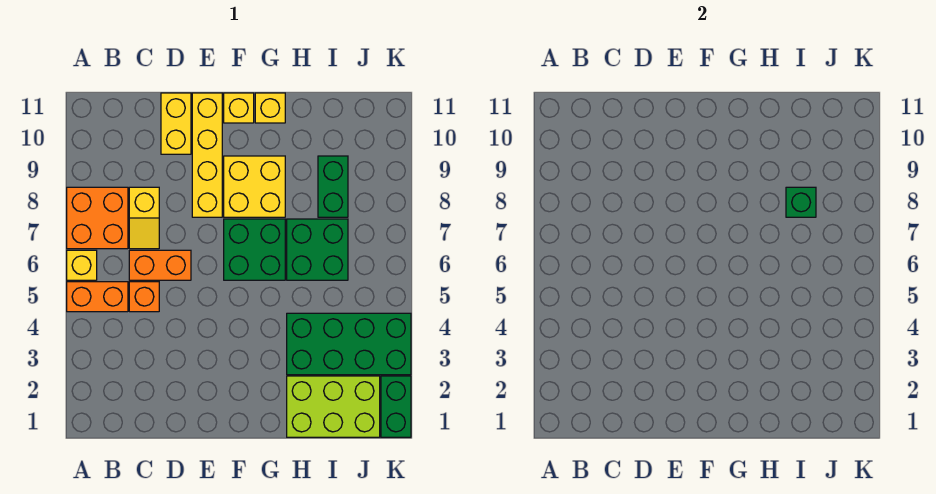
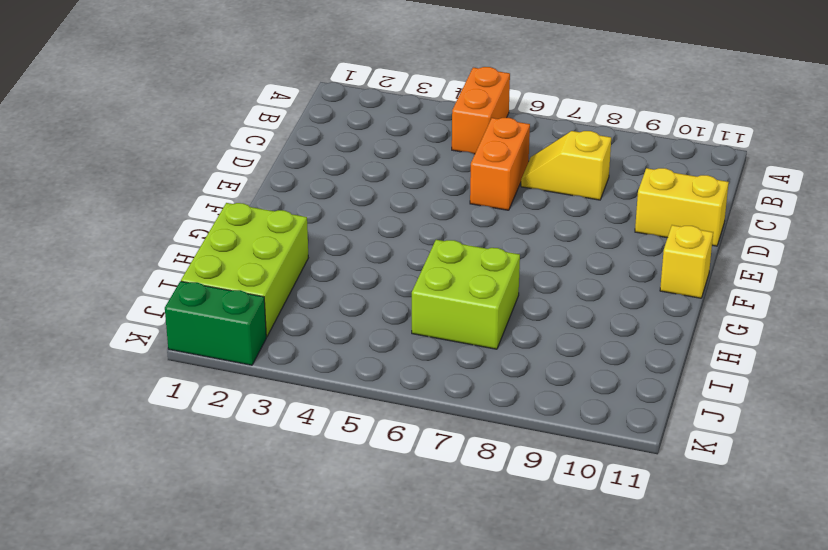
lime brick H6:I7 level 1 -> green brick H6:I7 level 1
none -> yellow brick A6 level 1
none -> orange brick A7:B8 level 1
none -> orange brick C5 level 1

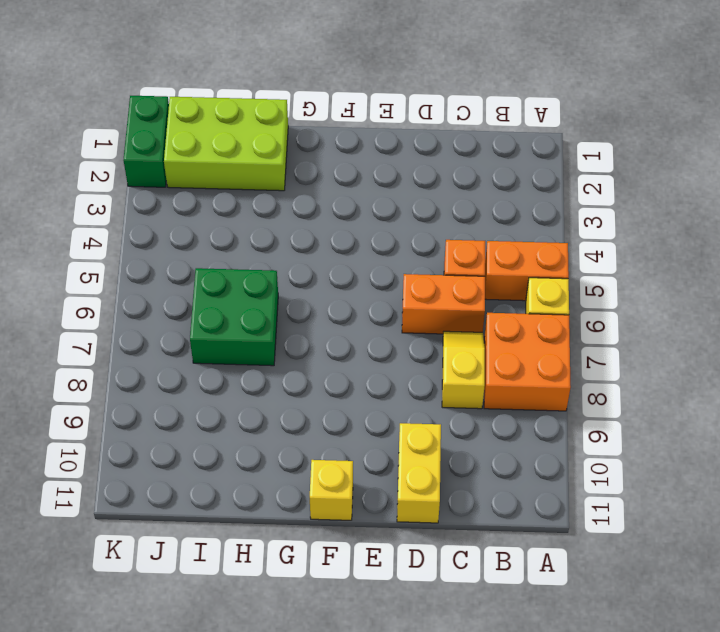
none -> yellow brick E8:E11 level 1
none -> green brick F6:G7 level 1
none -> yellow brick F8:G9 level 1

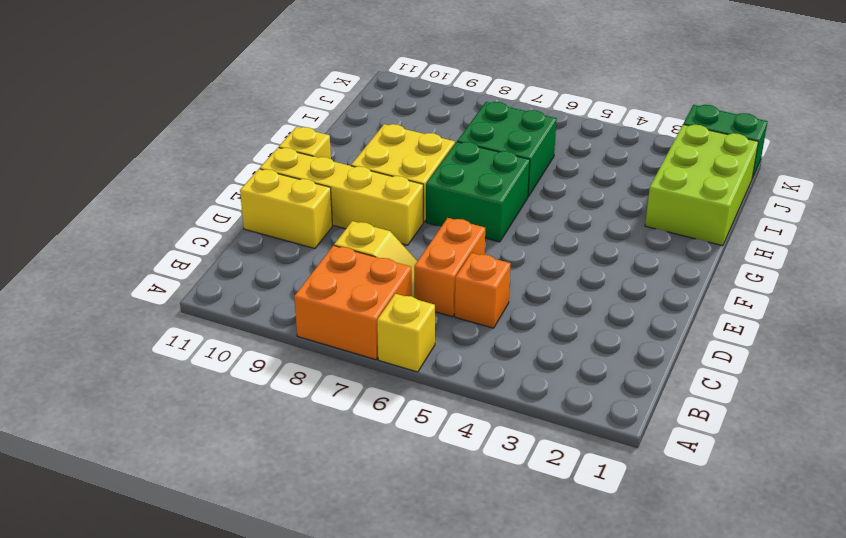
none -> orange brick A5:B5 level 1
none -> yellow brick G11 level 1
none -> green brick H3:K4 level 1

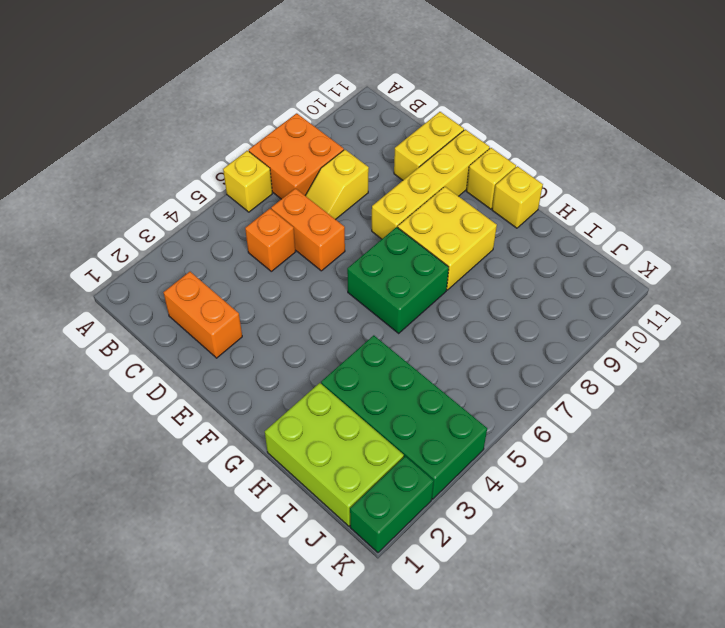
orange brick C2:D2 level 1 -> orange brick A5:B5 level 1
none -> green brick H6:I7 level 1
none -> green brick I8:I9 level 1
none -> green brick I8 level 2

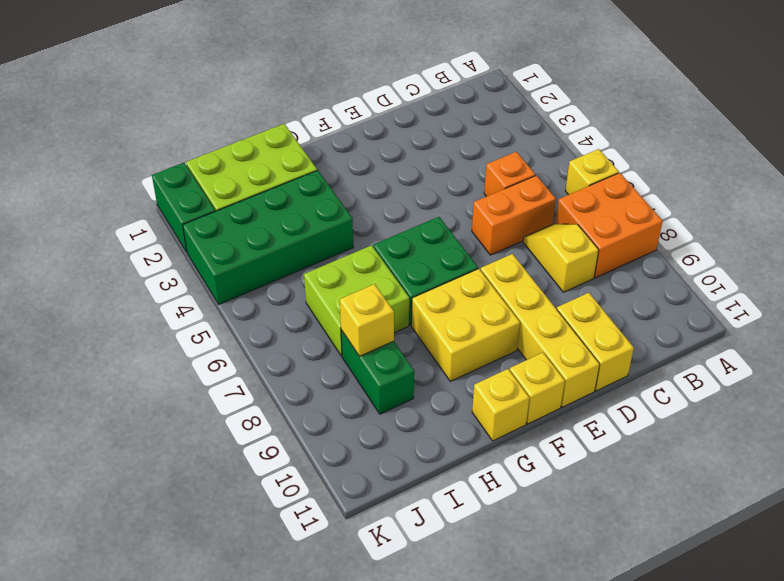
lime brick H6:I7 level 1 -> green brick H6:I7 level 1
yellow brick I8 level 2 -> green brick I8 level 2
none -> orange brick A5:B5 level 1

